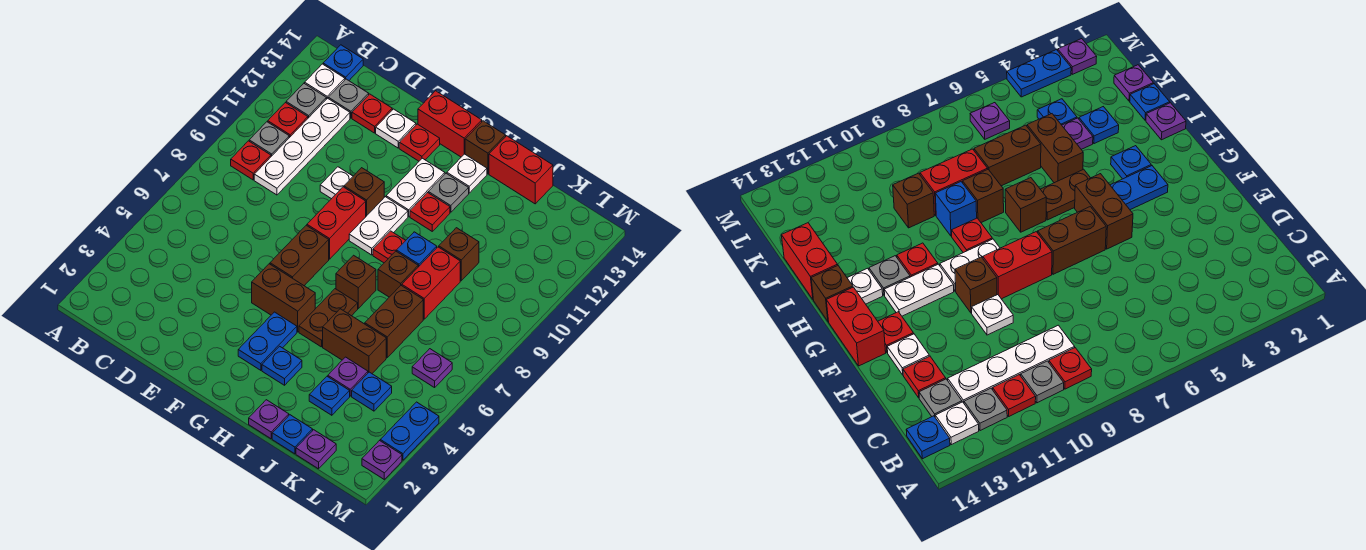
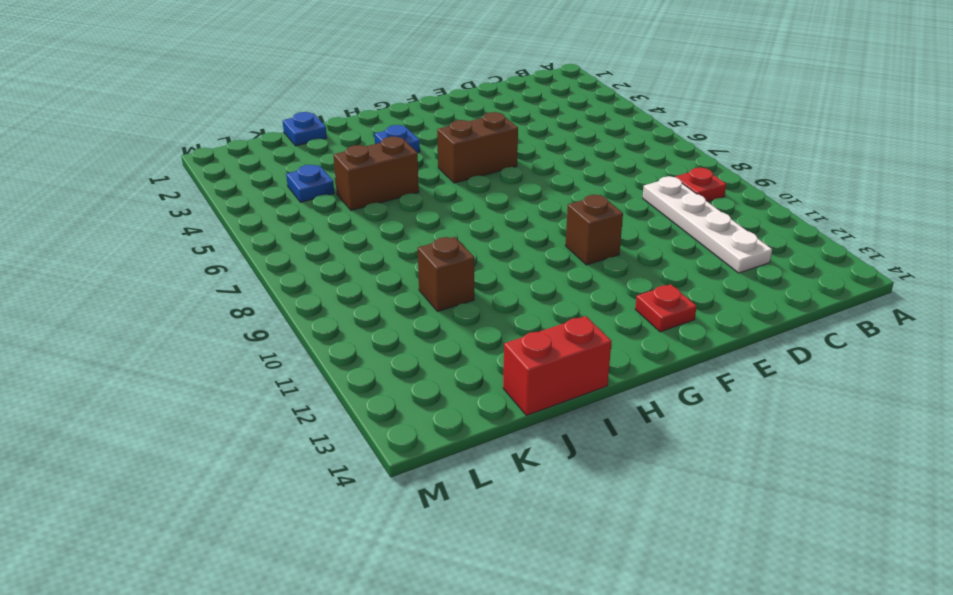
none -> grey plate B10 level 1
none -> red plate B11 level 1
none -> grey plate B12 level 1
none -> white plate B13 level 1

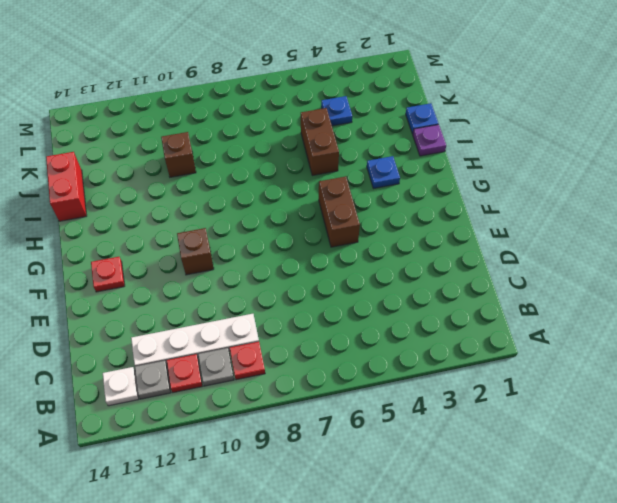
none -> blue plate B14 level 1
none -> grey plate C13 level 1
none -> red plate D13 level 1
none -> white plate E10 level 1

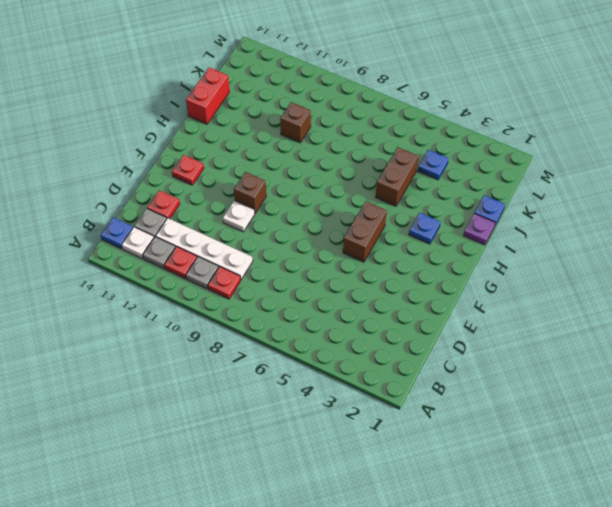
none -> white plate E13 level 1
none -> brown brick F6:F7 level 1
none -> red brick F8:F9 level 1
none -> red brick F14:G14 level 1

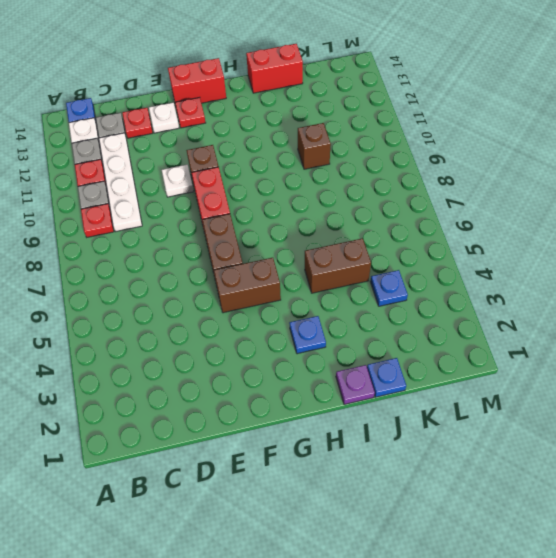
none -> blue plate G3:G4 level 1
none -> white plate G9:G10 level 1
none -> white plate G11:G12 level 1
none -> brown plate H5:H6 level 1

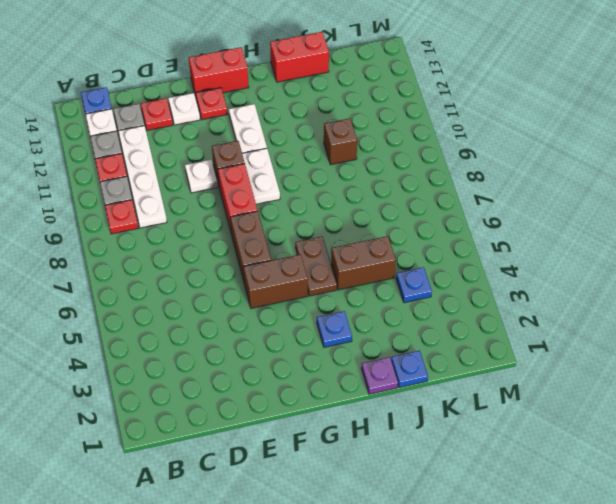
none -> blue plate G3:G4 level 1
none -> brown brick H7 level 1
none -> red plate H9 level 1
none -> red plate H11 level 1

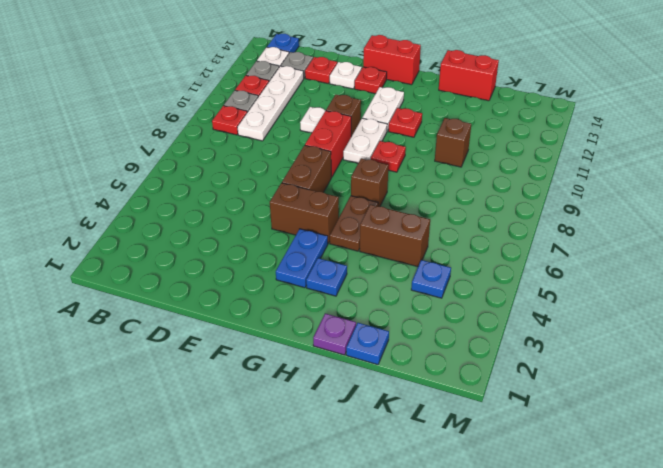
none -> grey plate H12 level 1
none -> white plate H13 level 1
none -> brown brick H14 level 1
none -> brown brick I8 level 1

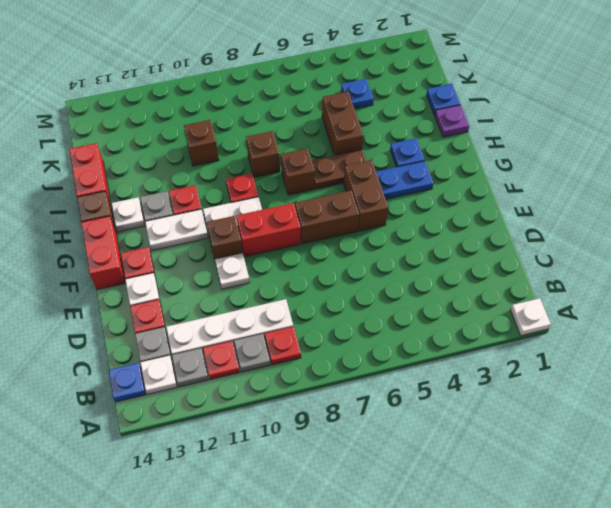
white plate A1 level 1 -> none
none -> blue brick I9 level 1
none -> blue plate J3 level 1
none -> purple plate J4 level 1
none -> brown brick J6:J7 level 1

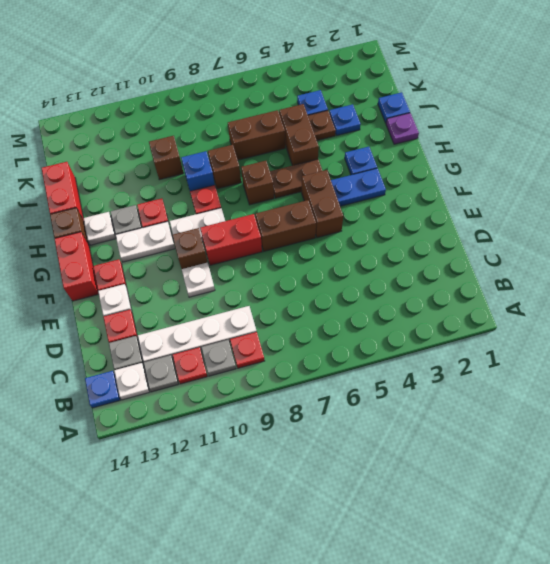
brown plate J4 level 1 -> purple plate J4 level 1
none -> red brick J8:J9 level 1
none -> purple plate K1 level 1
none -> purple plate L6 level 1
none -> purple plate M2 level 1

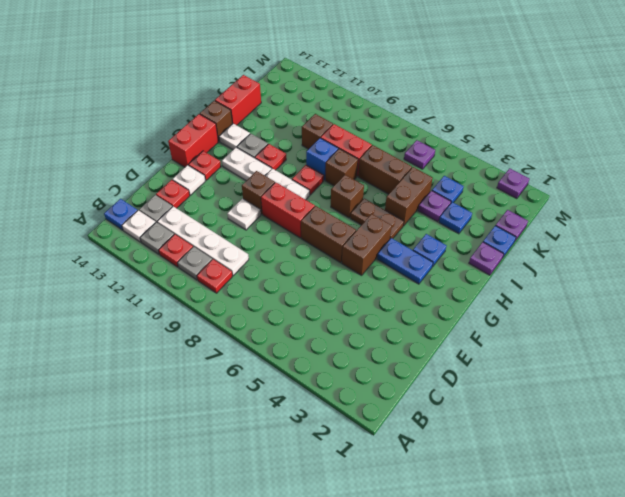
none -> blue plate M3:M4 level 1

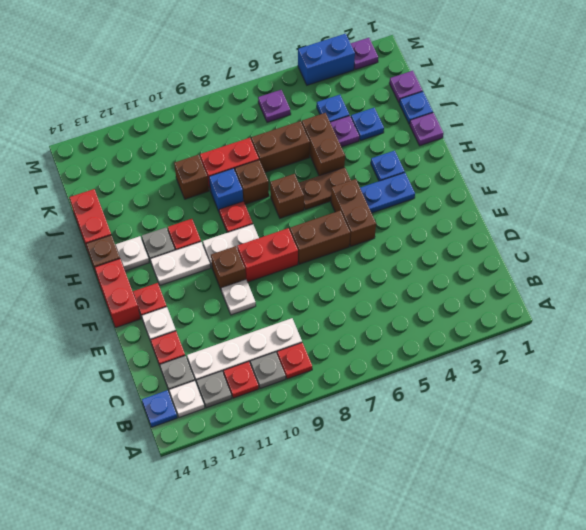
blue brick M3:M4 level 1 -> blue plate M3:M4 level 1

